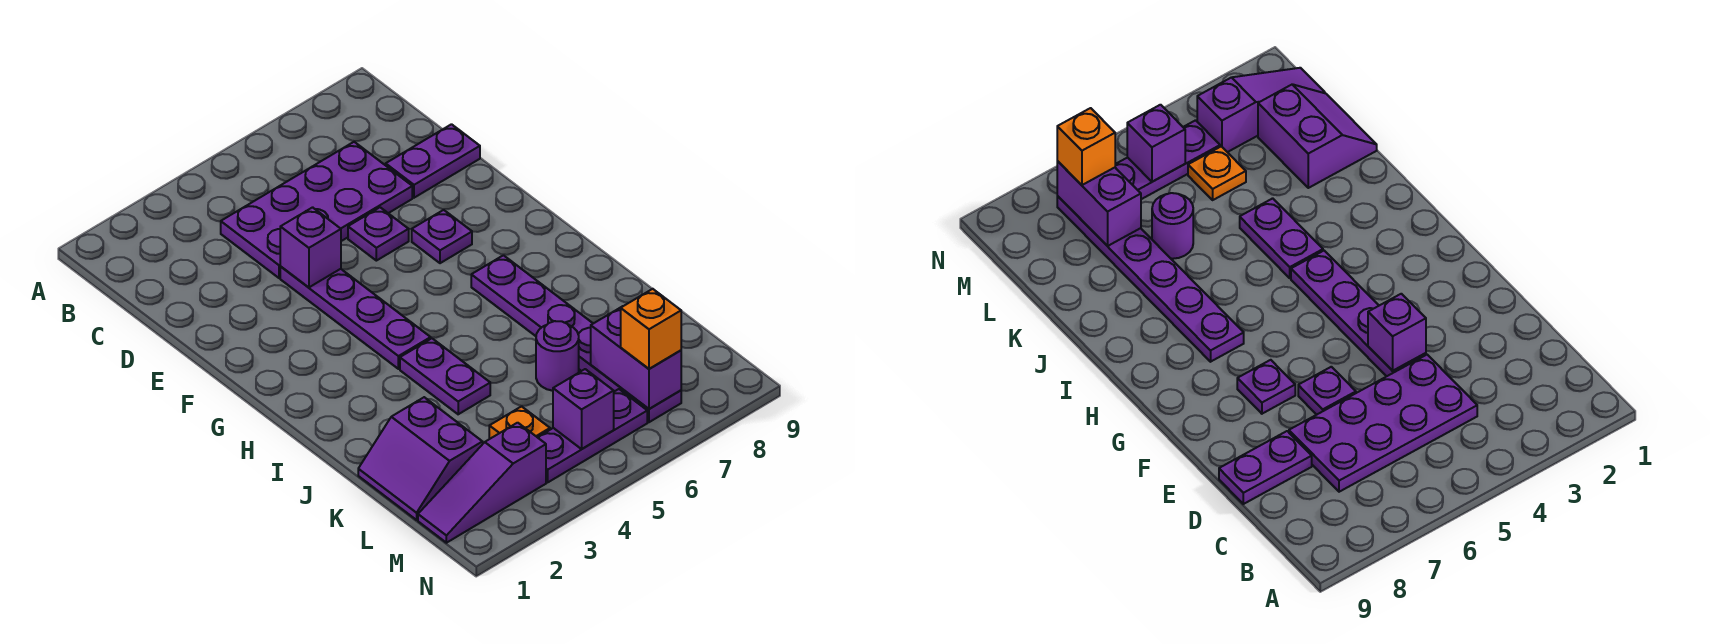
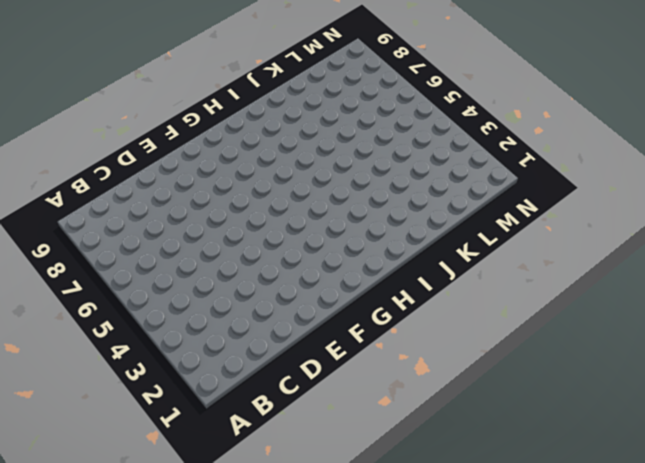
none -> purple plate C4:D7 level 1
none -> purple plate D8:D9 level 1
none -> purple plate E4:H4 level 1

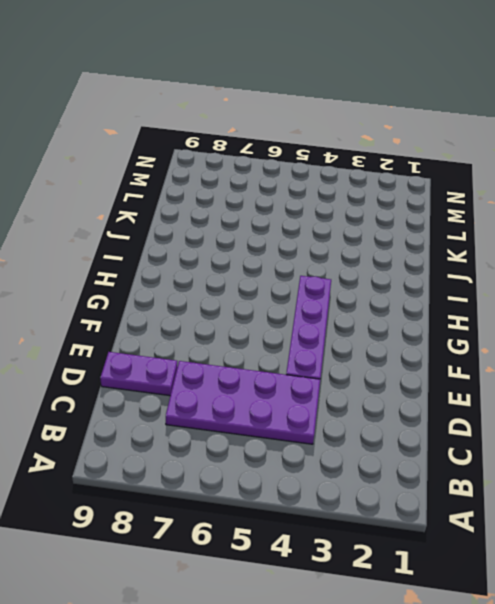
none -> purple plate E6 level 1
none -> purple plate F7 level 1
none -> purple plate H7:M7 level 1

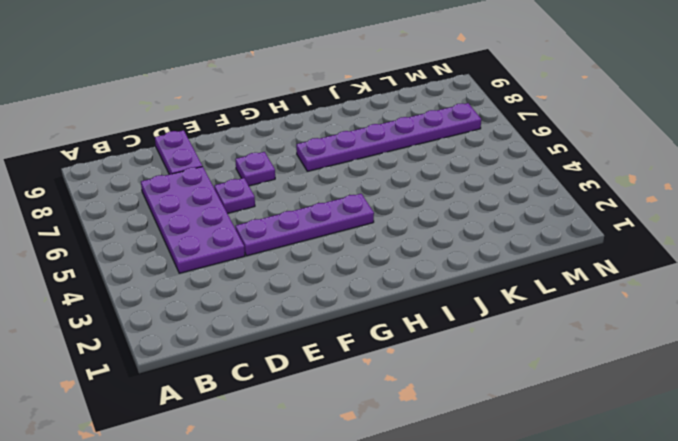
none -> purple plate I4:J4 level 1
none -> purple slope K1:L2 level 1 top 2
none -> purple round brick K6 level 1

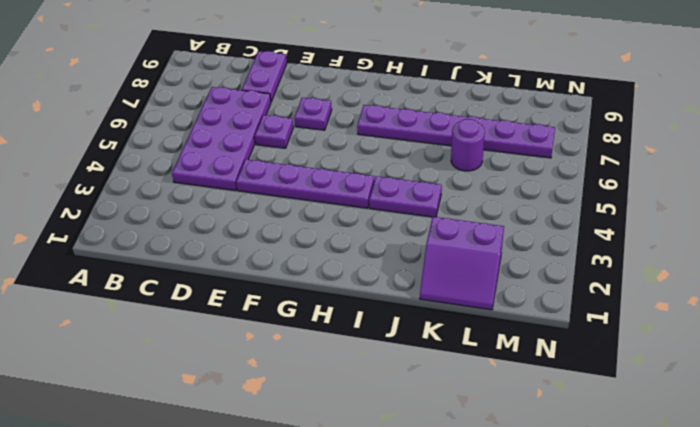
none -> orange plate L4 level 1
none -> purple slope M1:M3 level 1 top 3
none -> purple plate M4:M6 level 1

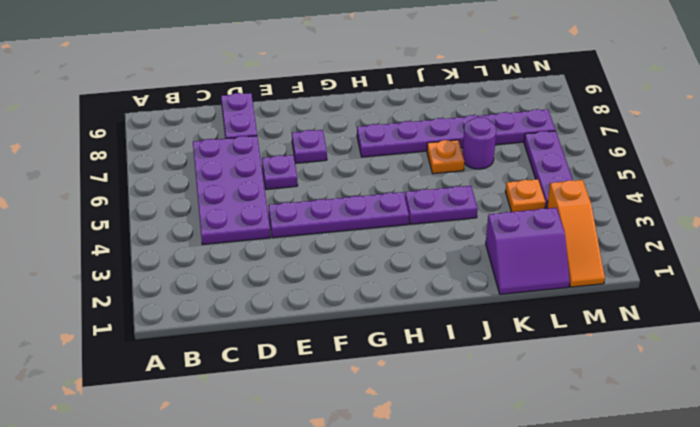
orange plate J6 level 1 -> none
orange slope M1:M3 level 1 top 3 -> purple slope M1:M3 level 1 top 3
none -> purple brick E4 level 2
none -> purple brick L7:M7 level 2
none -> purple brick M5 level 2

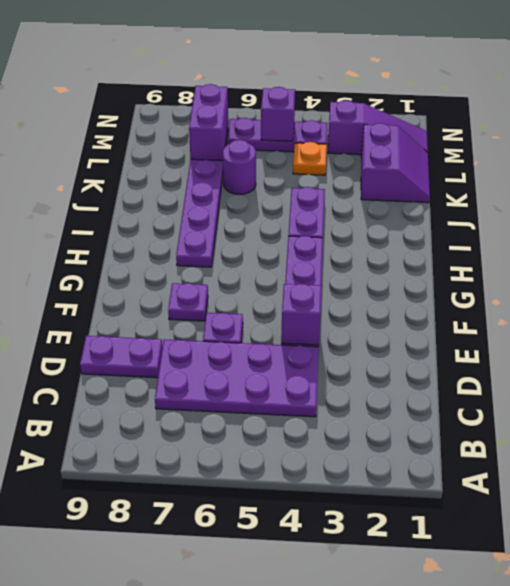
none -> orange brick M7 level 3

